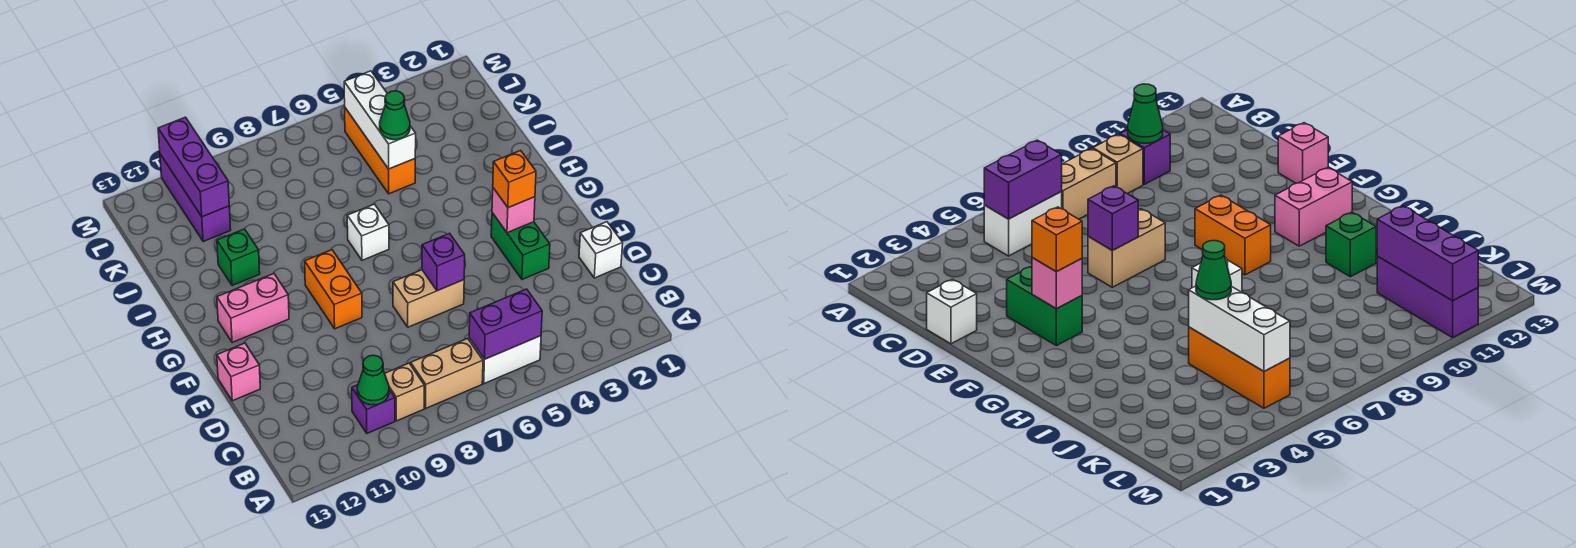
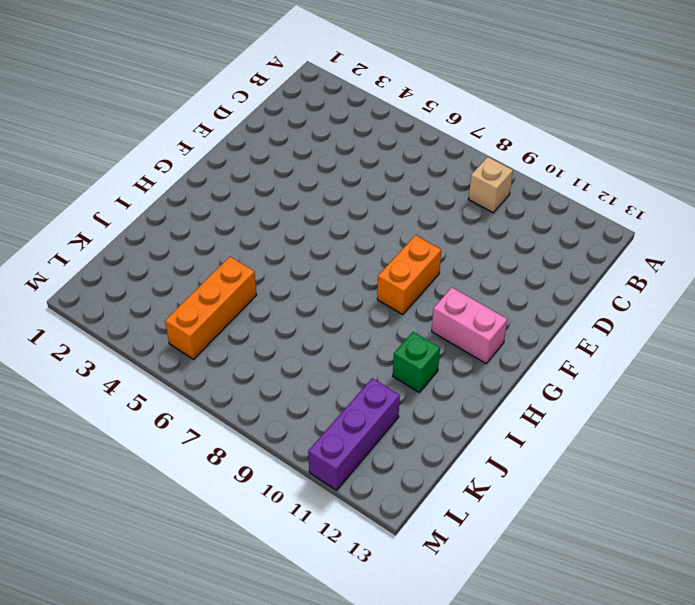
none -> white brick B5:B6 level 1
none -> tan brick B7:B8 level 1
none -> purple brick B10 level 1

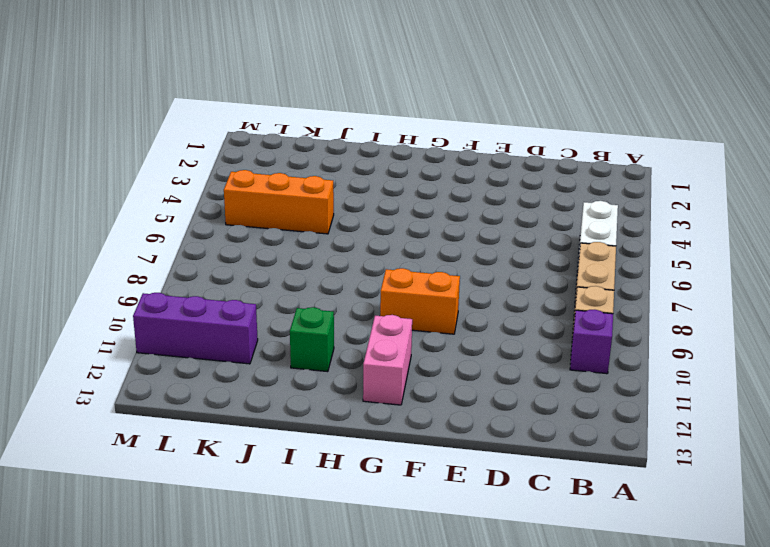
none -> white brick D1 level 1
none -> green brick E3:F3 level 1
none -> tan brick E6:E7 level 1

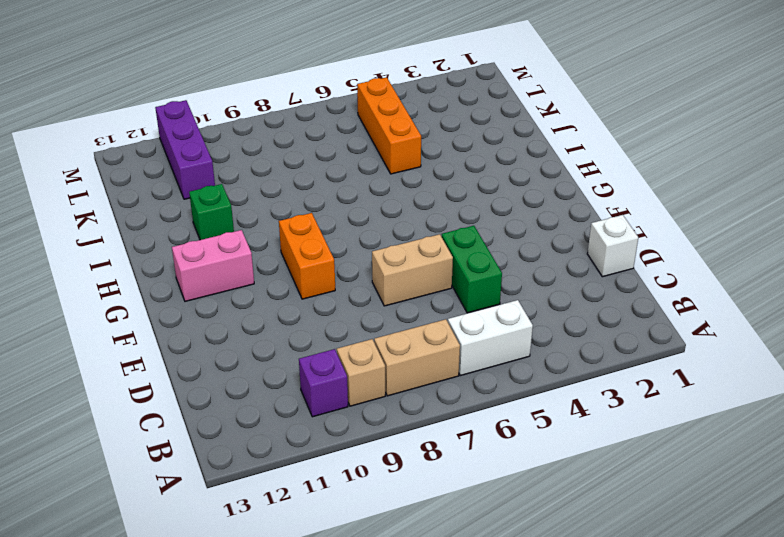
green brick D5:E5 level 1 -> green brick E3:F3 level 1
none -> pink brick E13 level 1
none -> white brick H7 level 1
none -> purple brick B5:B6 level 2

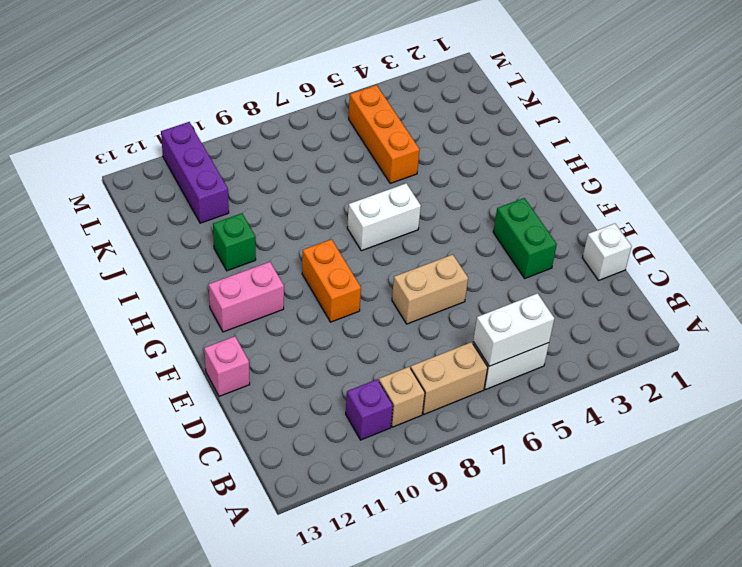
white brick B5:B6 level 2 -> purple brick B5:B6 level 2
white brick H6:H7 level 1 -> white brick H7 level 1
none -> green cone B10 level 2
none -> purple brick E6 level 2
none -> pink brick F3 level 2

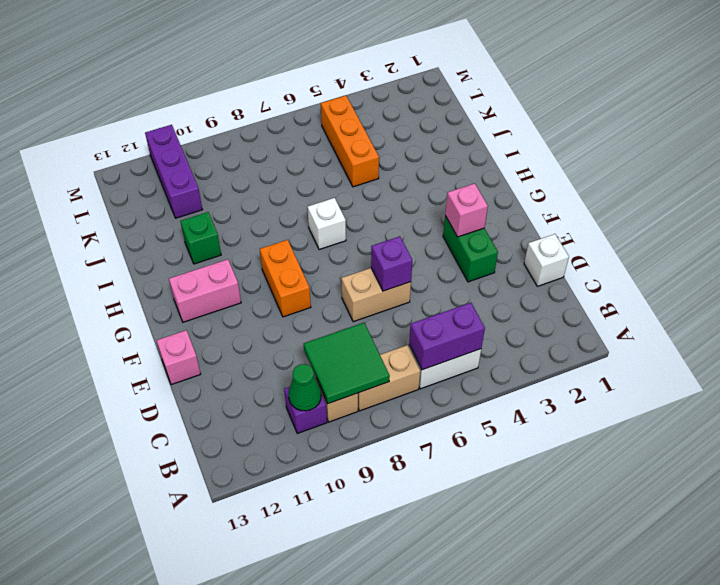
green tile B8:C9 level 2 -> none
none -> white brick J5:L5 level 2
none -> purple brick K11:M11 level 2
none -> orange brick F3 level 3

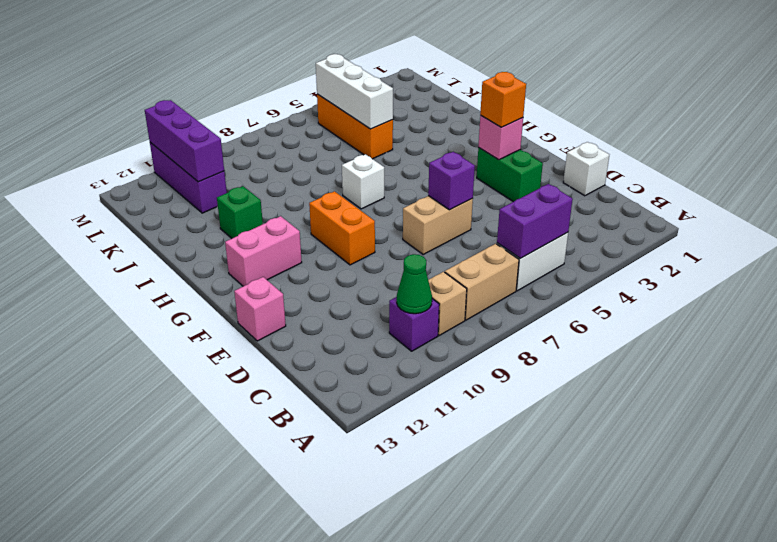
none -> green cone J5 level 3

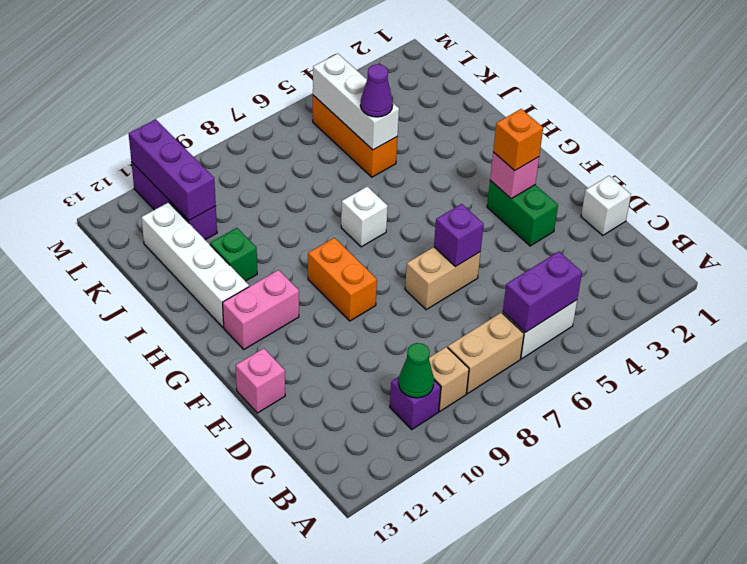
white brick H12:K12 level 1 -> none
purple cone J5 level 3 -> green cone J5 level 3

